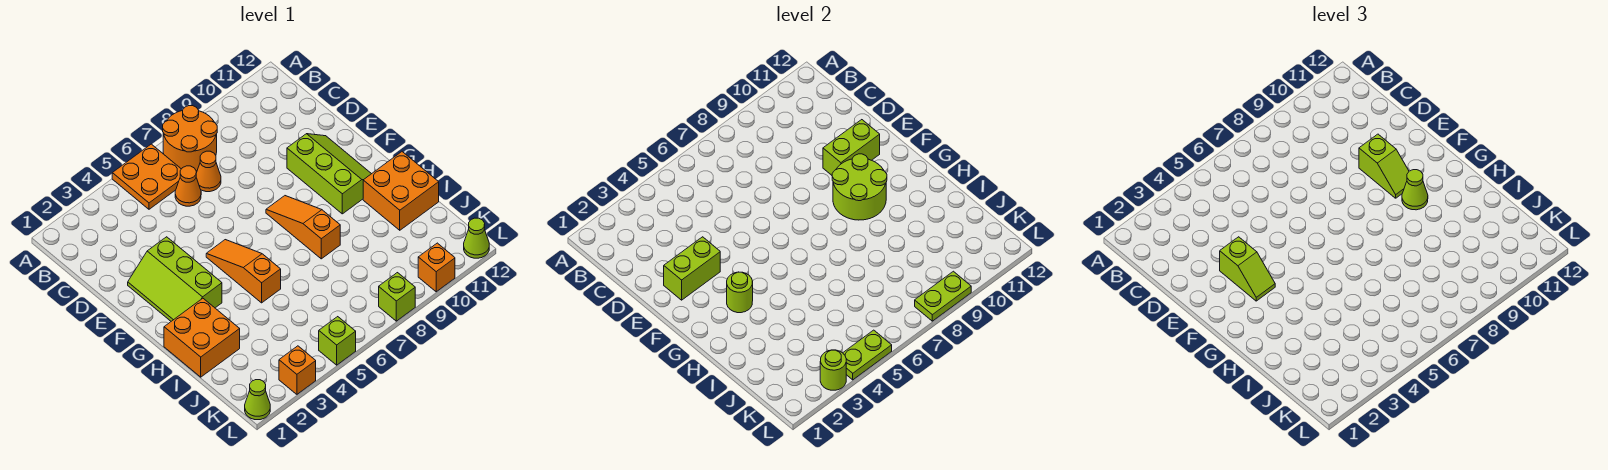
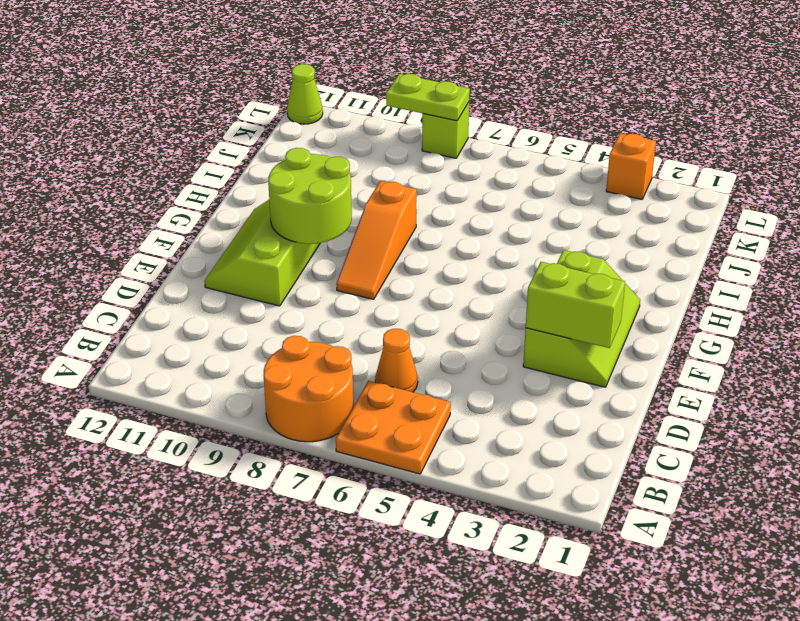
none -> orange cone C7 level 1
none -> orange slope F5:H5 level 1 top H
none -> orange brick H1:I2 level 1

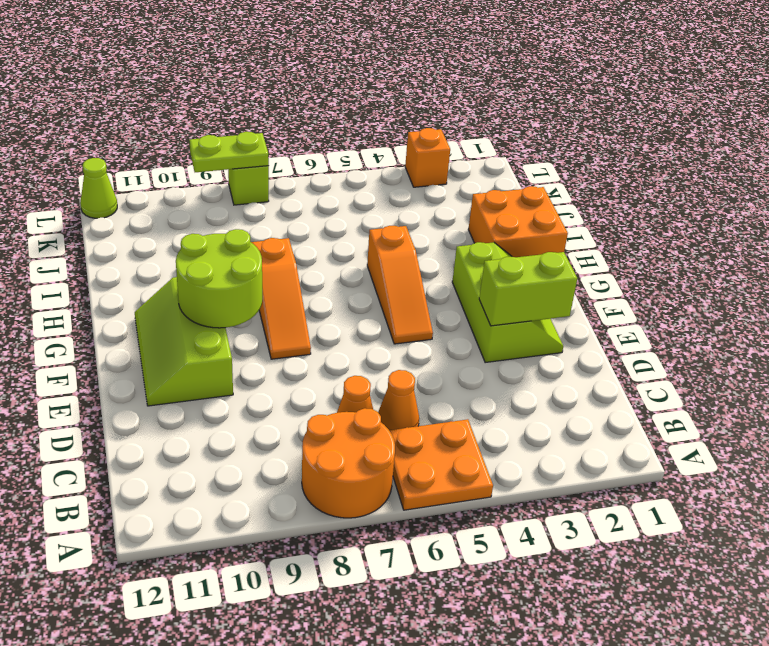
none -> orange brick H11:I12 level 1
none -> lime cone L1 level 1
none -> lime brick L5 level 1

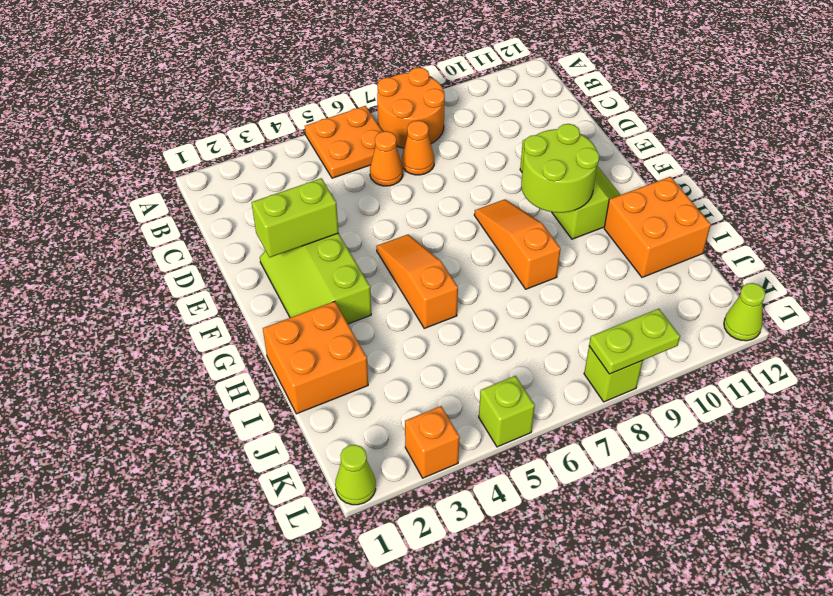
none -> orange brick L10 level 1
none -> lime brick E10:E11 level 2
none -> lime round brick G3 level 2

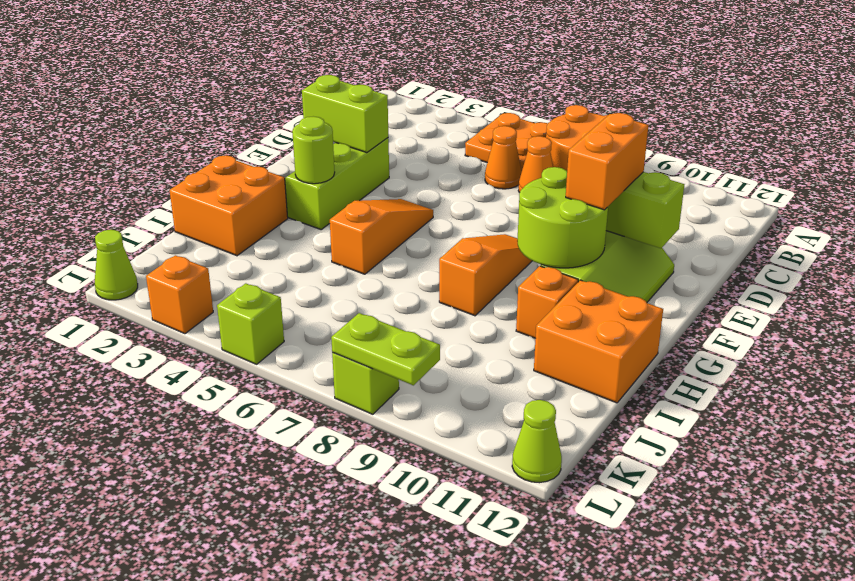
orange brick E10:F10 level 3 -> lime slope E10:F10 level 3 top E
orange brick H10 level 1 -> orange brick L10 level 1
none -> lime round brick L3 level 2
none -> lime plate L4:L5 level 2
none -> lime slope E3:F3 level 3 top E

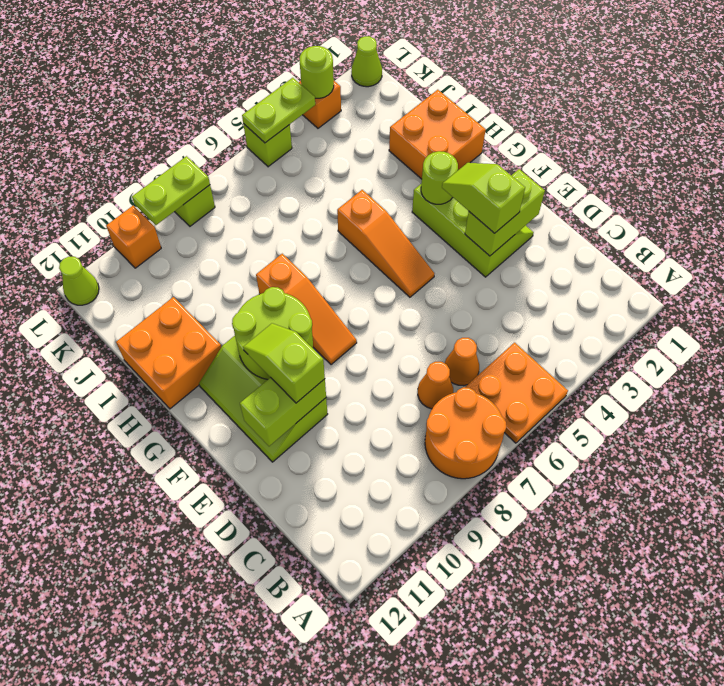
none -> lime cone G10 level 3

